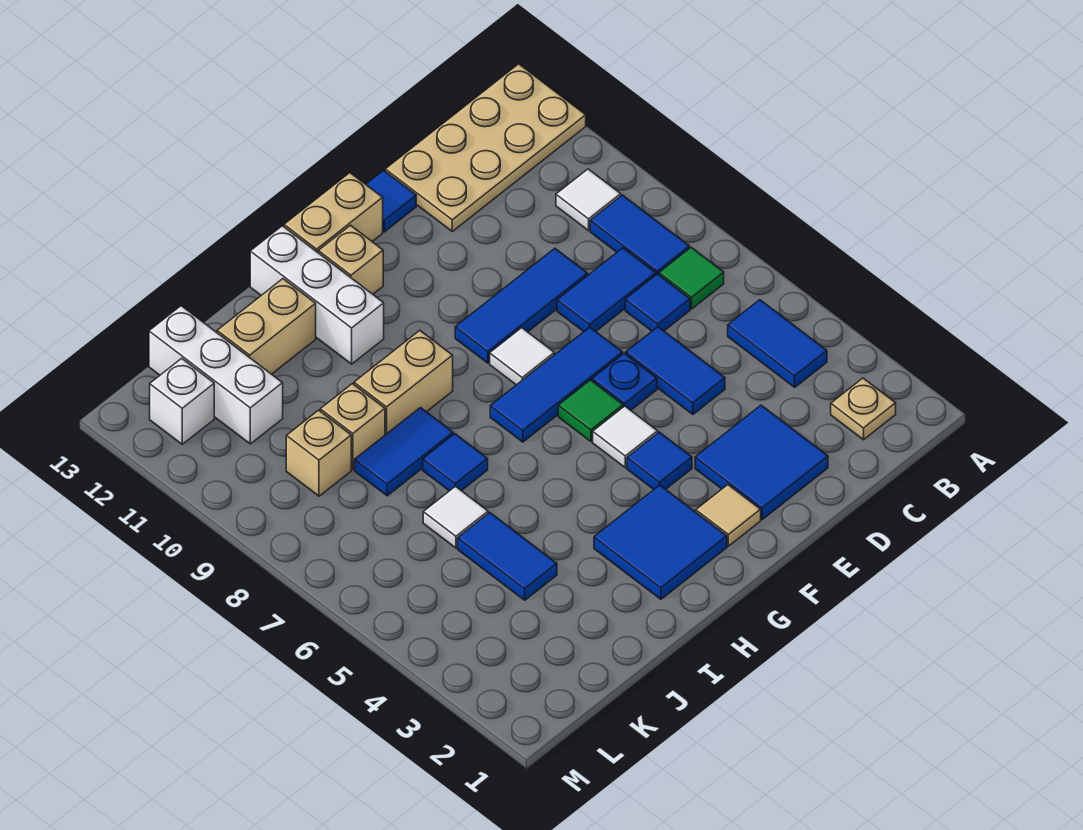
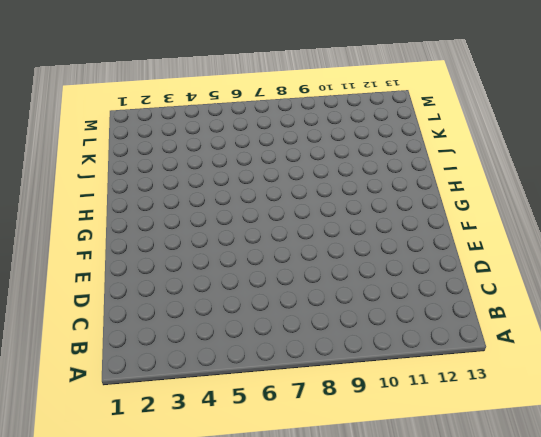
none -> tan plate A12:D13 level 1
none -> tan plate B2 level 1
none -> blue tile B4:B5 level 1
none -> green tile B7 level 1

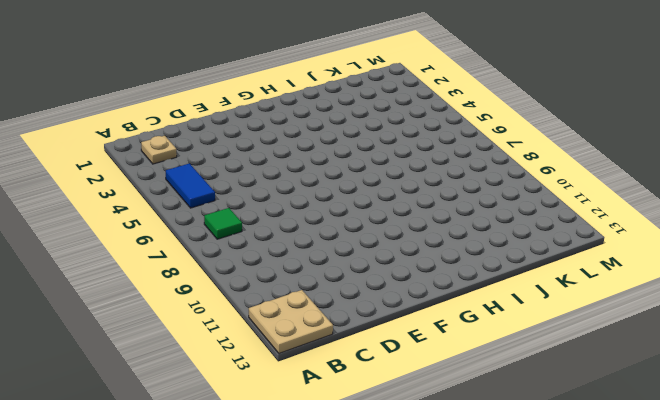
tan plate A12:B13 level 1 -> tan plate A12:D13 level 1
none -> blue tile B8:B9 level 1
none -> white tile B10 level 1
none -> blue tile C7 level 1
none -> blue tile C8:D8 level 1

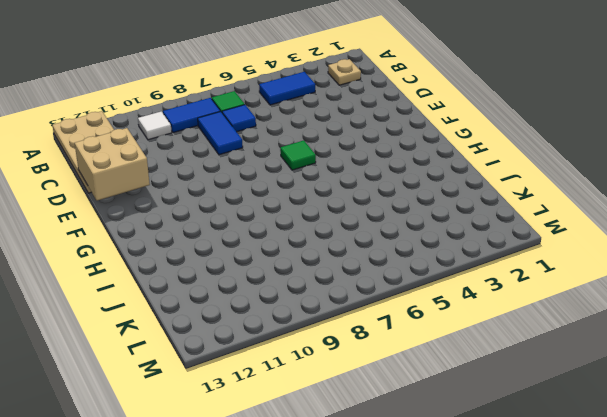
tan brick D12:E13 level 2 -> none
none -> blue tile D2:E3 level 1
none -> blue tile D5:D6 level 1
none -> blue tile D9:F9 level 1
none -> blue plate E6 level 1

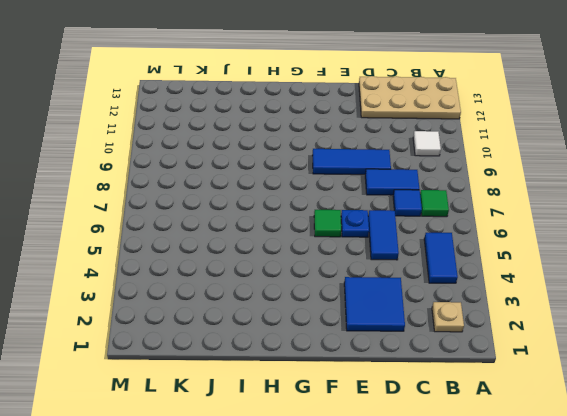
none -> blue tile B8:B9 level 1
none -> blue tile E7:G7 level 1
none -> blue tile E13 level 1
none -> tan tile F2 level 1

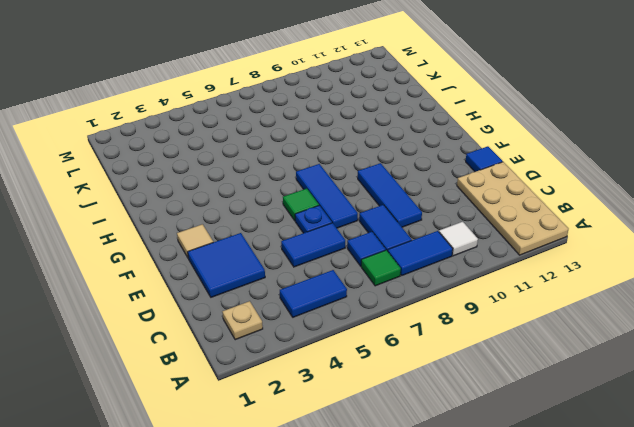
none -> blue tile F4 level 1
none -> white tile F5 level 1
none -> white tile F8 level 1
none -> tan brick F13:G13 level 1

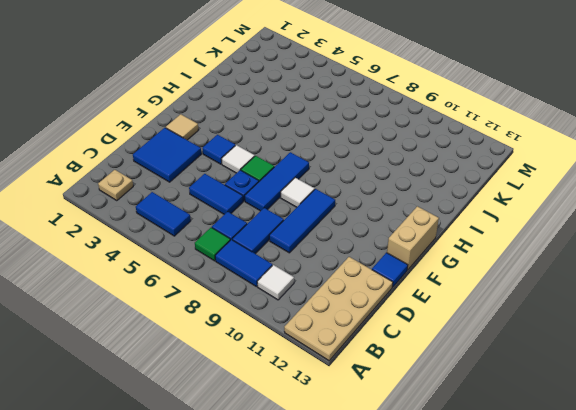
none -> blue tile G2:H3 level 1
none -> tan brick G12 level 1
none -> tan brick H9:I9 level 1
none -> white brick H11:H13 level 1

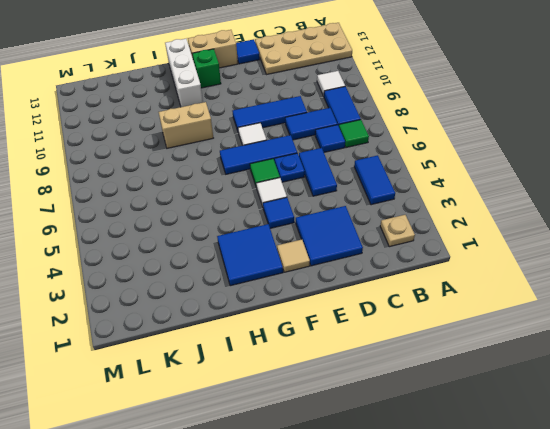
green brick G12 level 1 -> tan brick G12 level 1
none -> blue tile I7 level 1
none -> blue tile I8:J8 level 1
none -> tan brick I12:J12 level 1
none -> blue tile J4:J5 level 1

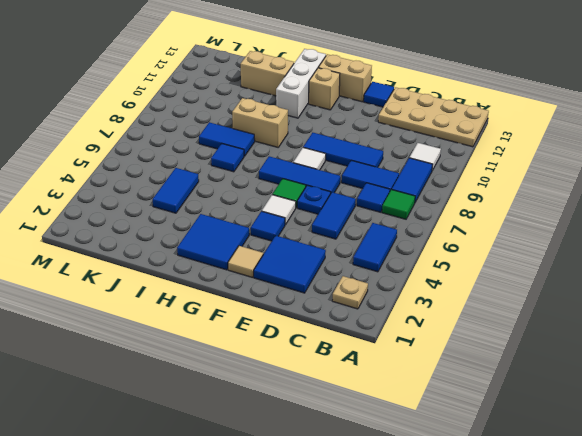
none -> white tile J6 level 1
none -> tan brick J9 level 1
none -> tan brick K9 level 1
none -> white brick K11:K13 level 1

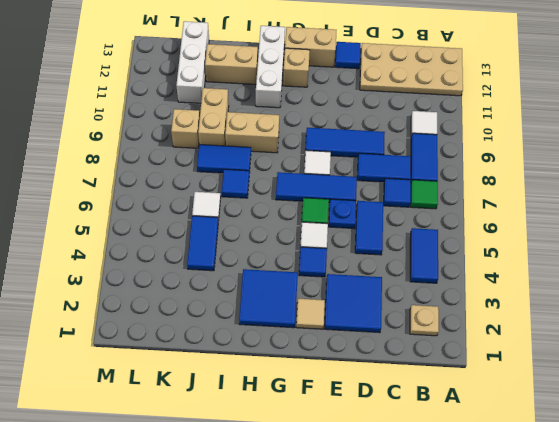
tan brick J9:J10 level 1 -> tan brick J9 level 1
none -> white brick L12 level 1

